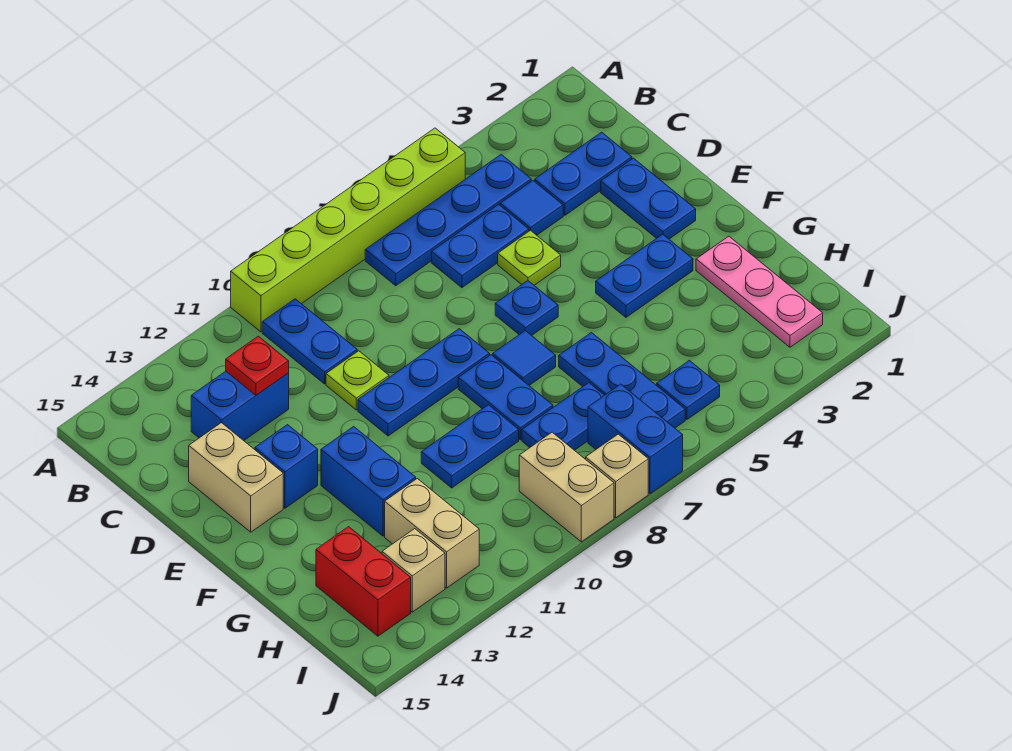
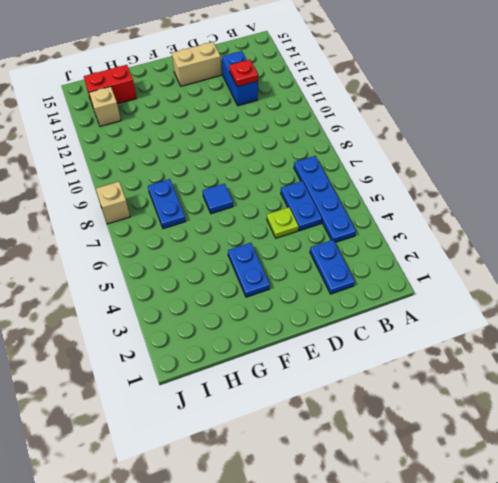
none -> lime brick A5:A10 level 1
none -> blue plate B10:C10 level 1
none -> blue tile C4 level 1
none -> blue plate D2:E2 level 1

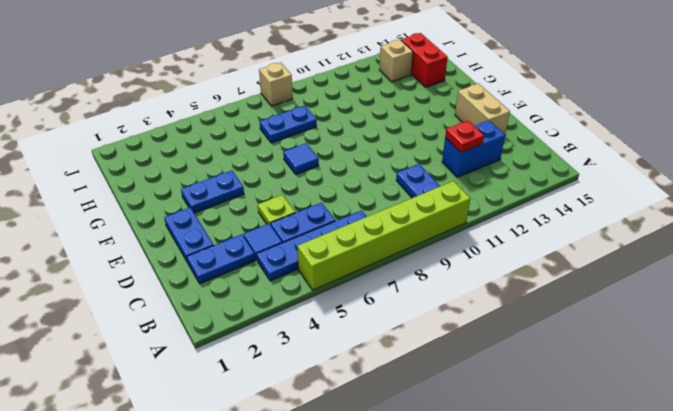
none -> lime plate D10 level 1
none -> blue plate E6 level 1
none -> blue plate E8:E10 level 1
none -> blue brick E13 level 1

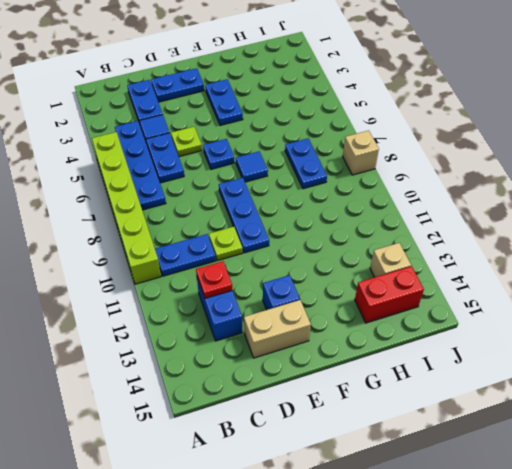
none -> blue plate F8:G8 level 1
none -> blue brick F12:G12 level 1
none -> pink plate G2:I2 level 1
none -> blue plate G6:I6 level 1

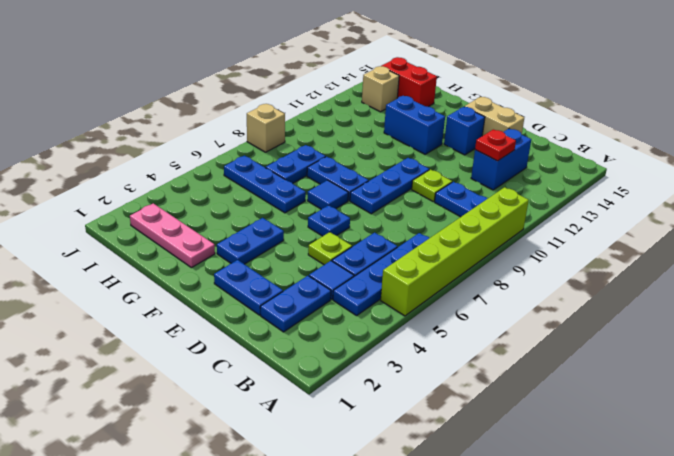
none -> blue plate G9:G10 level 1
none -> tan brick H12:I12 level 1
none -> blue plate I5 level 1
none -> blue brick I7:J7 level 1

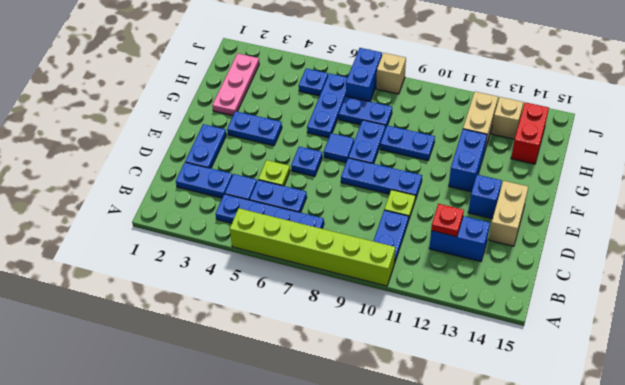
none -> tan brick I9:J9 level 1

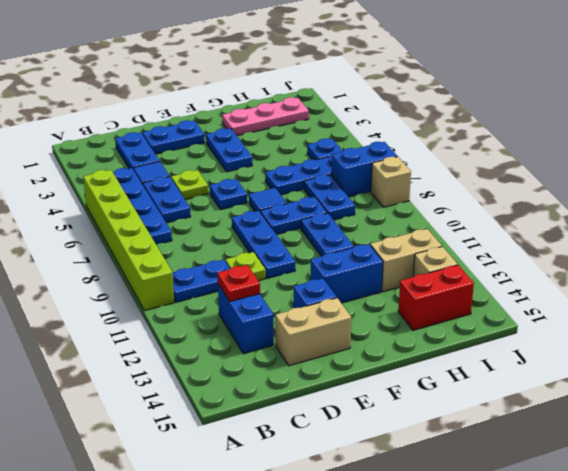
none -> tan brick I9:J9 level 1

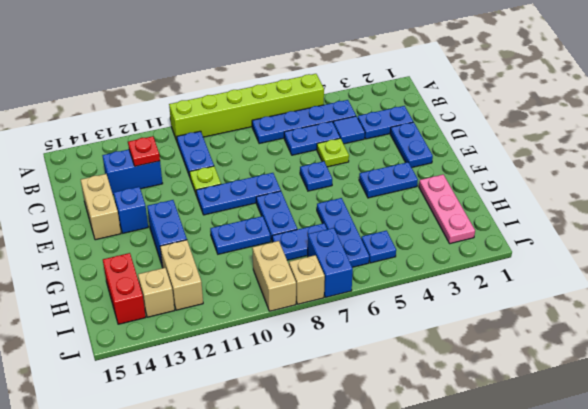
none -> blue tile F7 level 1

